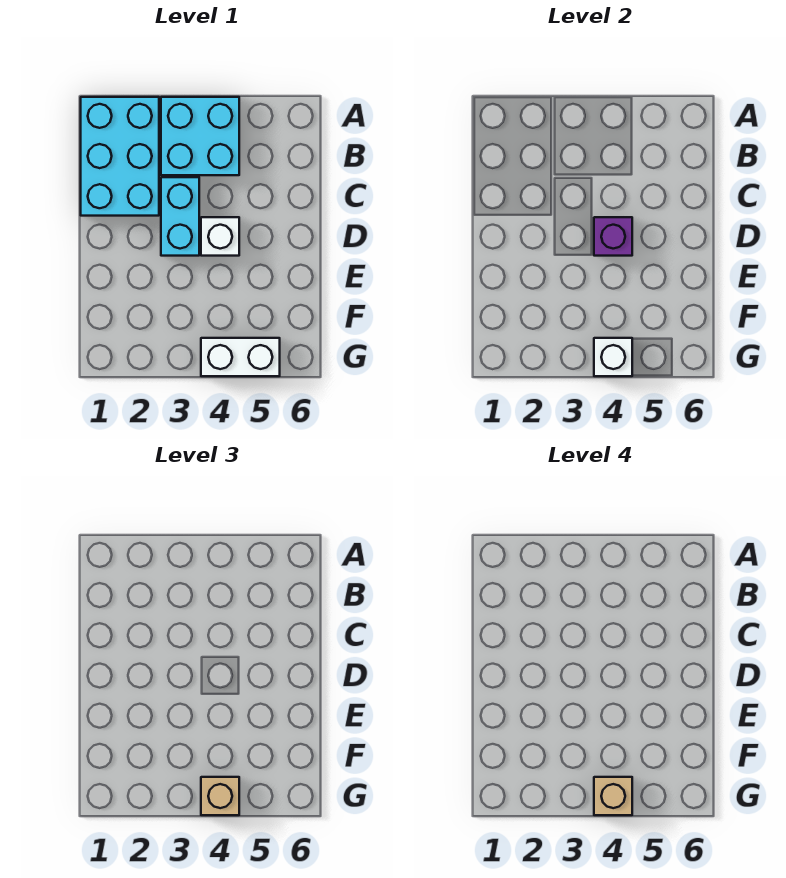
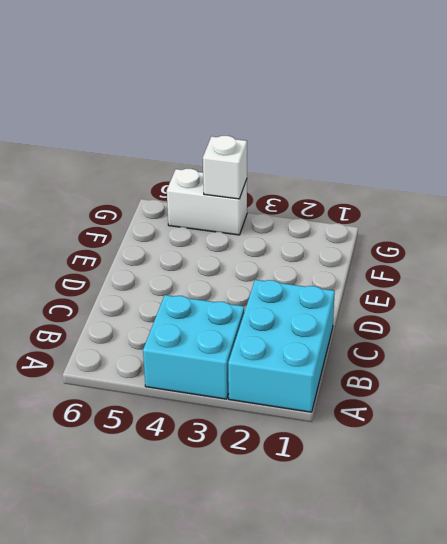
none -> cyan brick C3:D3 level 1
none -> white brick D4 level 1

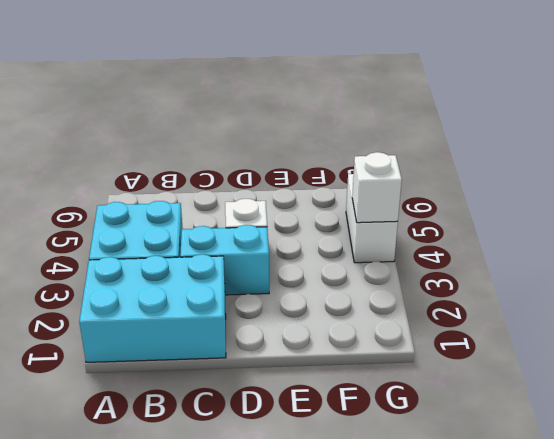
none -> purple brick D4 level 2
none -> tan brick G4 level 3

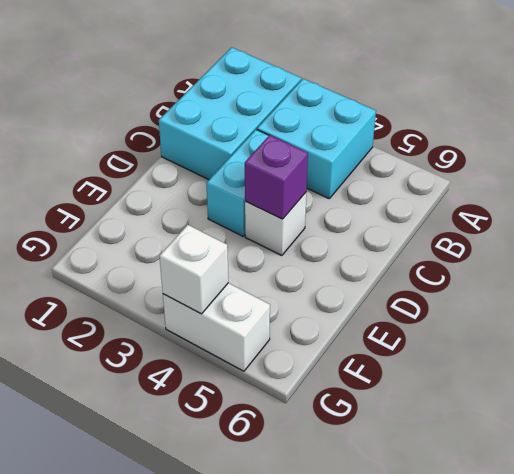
none -> tan brick G4 level 3
none -> tan brick G4 level 4

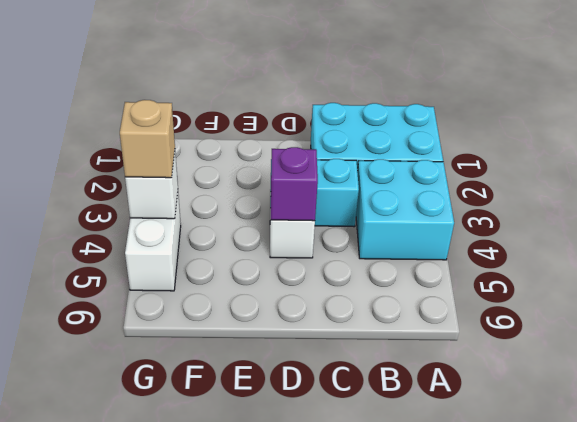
none -> tan brick G4 level 4

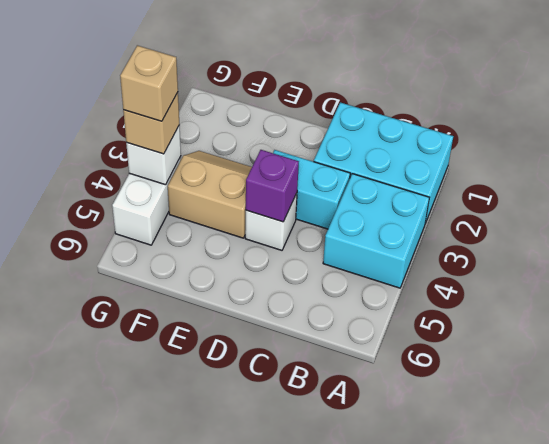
tan slope E3:F4 level 1 top 4 -> none

